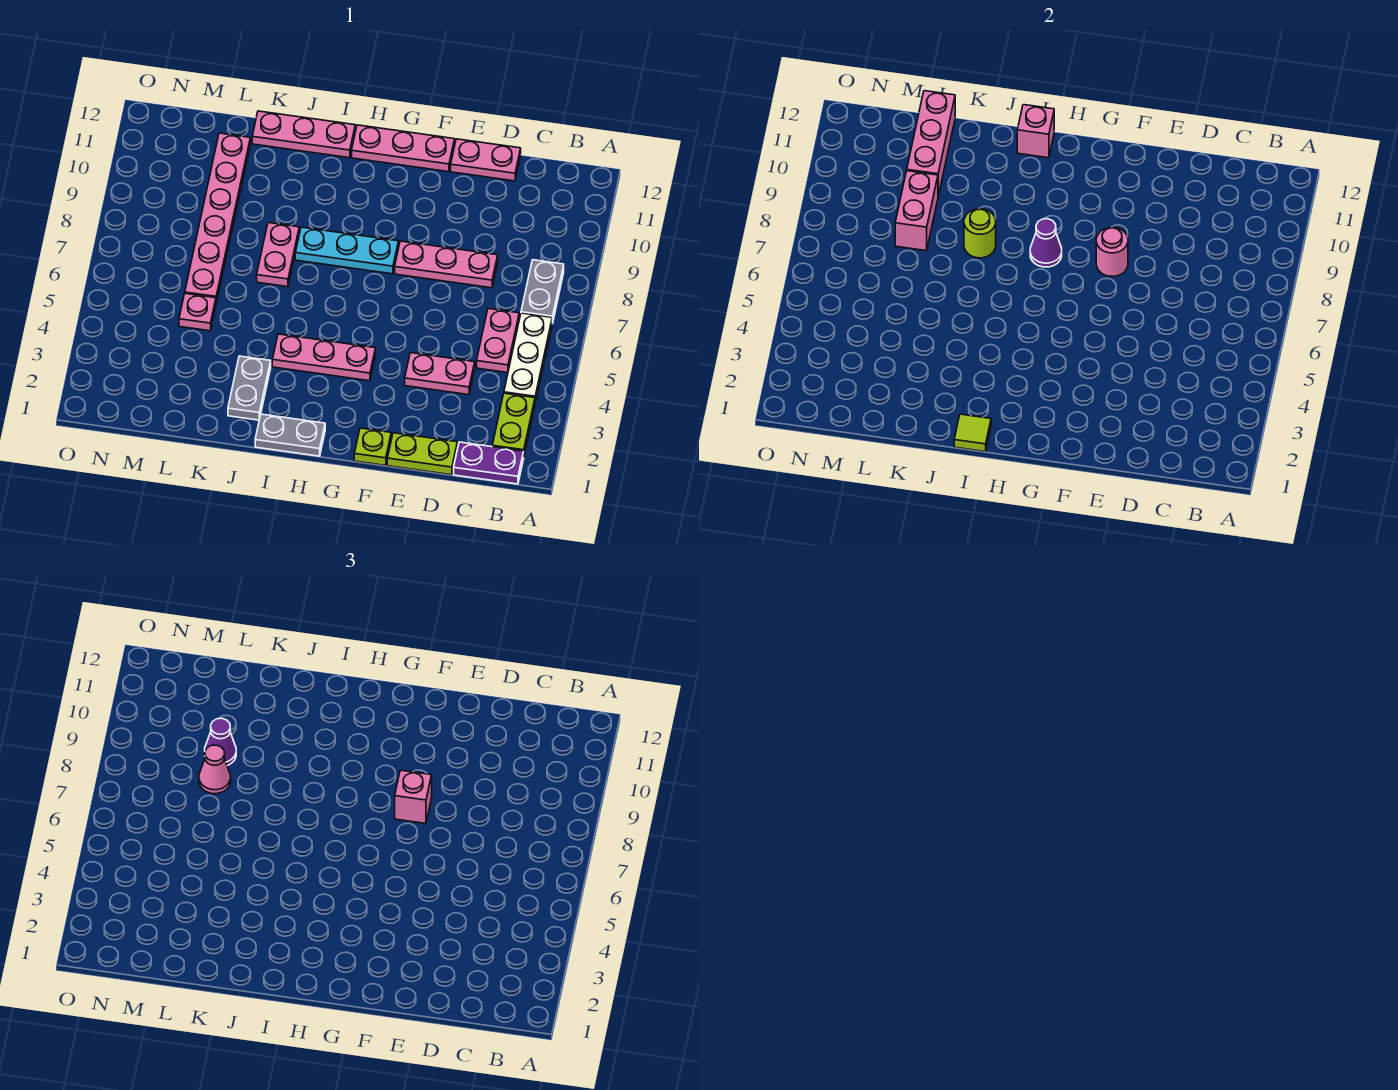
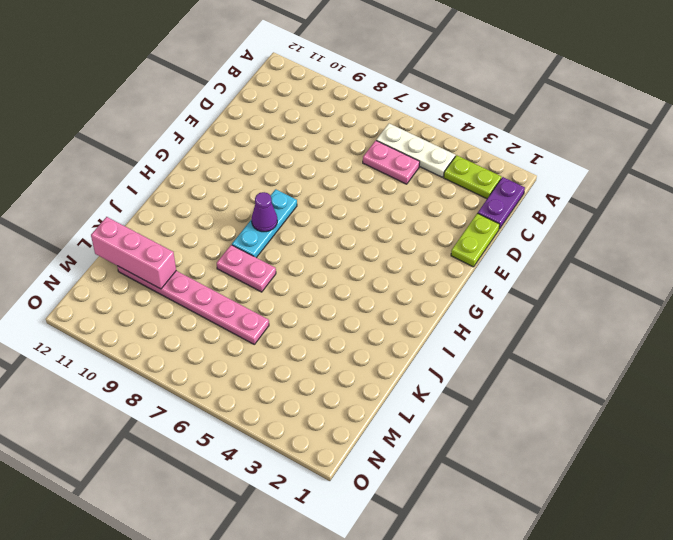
none -> grey plate B7:B8 level 1
none -> pink plate D4:E4 level 1
none -> pink plate D8:F8 level 1

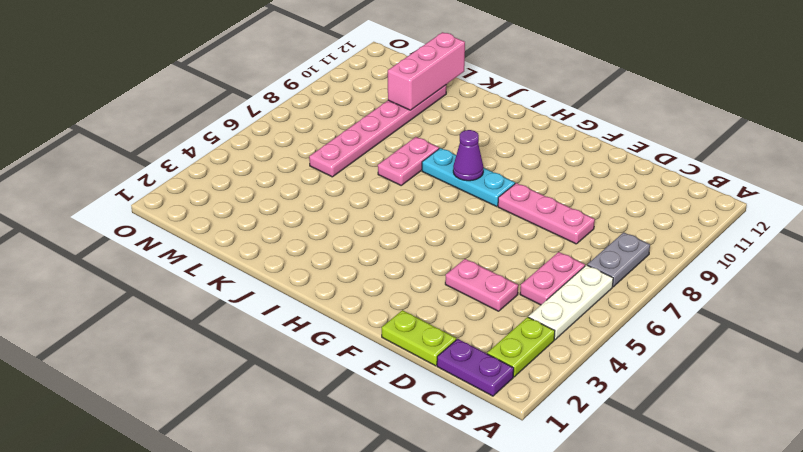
none -> pink plate D12:E12 level 1
none -> lime plate F1 level 1
none -> pink plate F12:H12 level 1

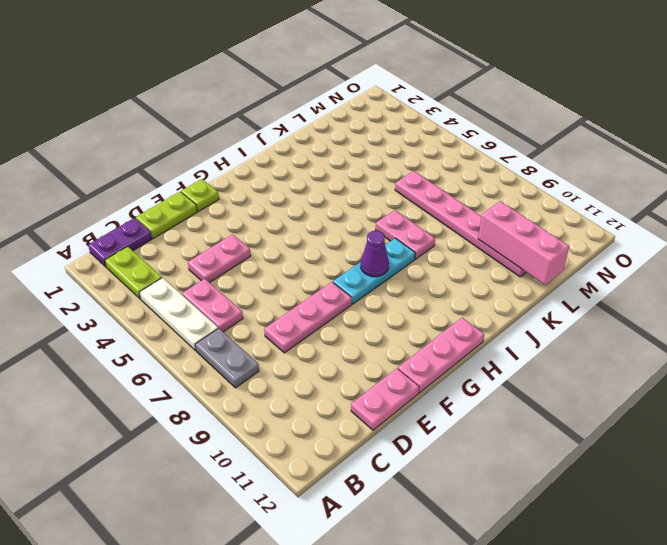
none -> pink plate G4:I4 level 1
none -> grey plate H1:I1 level 1
none -> pink plate I12:K12 level 1

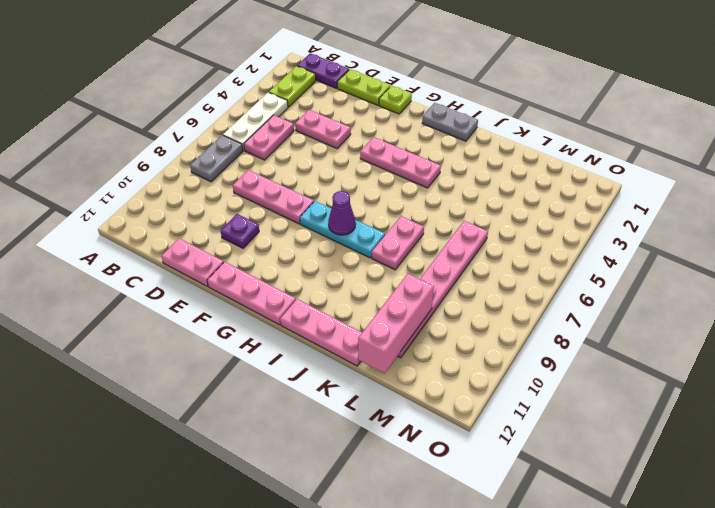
purple plate E10 level 1 -> none
none -> grey plate J2:J3 level 1
none -> pink plate L5 level 1
none -> pink round brick F8 level 2

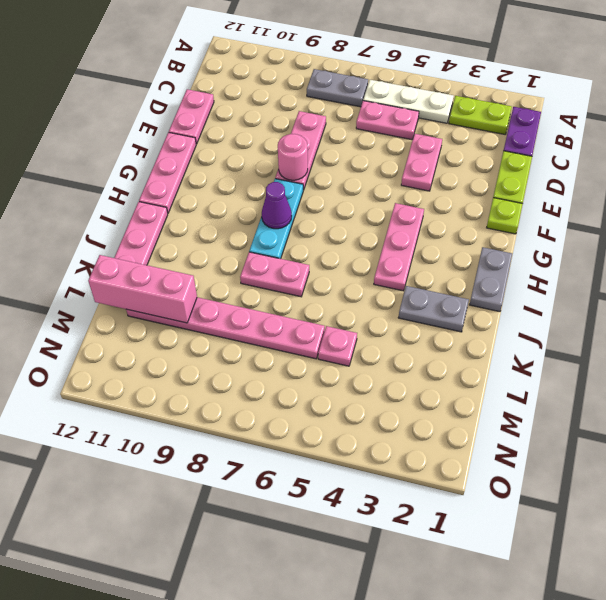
none -> lime tile I1 level 2
none -> pink brick I12 level 2
none -> lime round brick J8 level 2

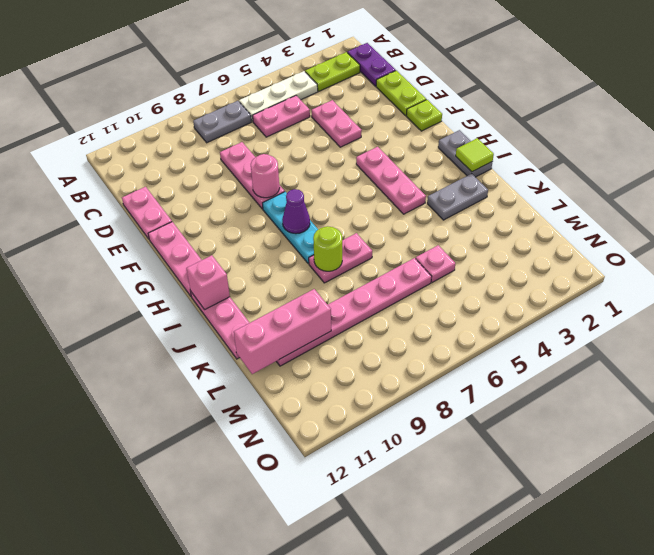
none -> pink brick L8:L9 level 2
none -> pink brick F8 level 3
none -> pink cone L8 level 3

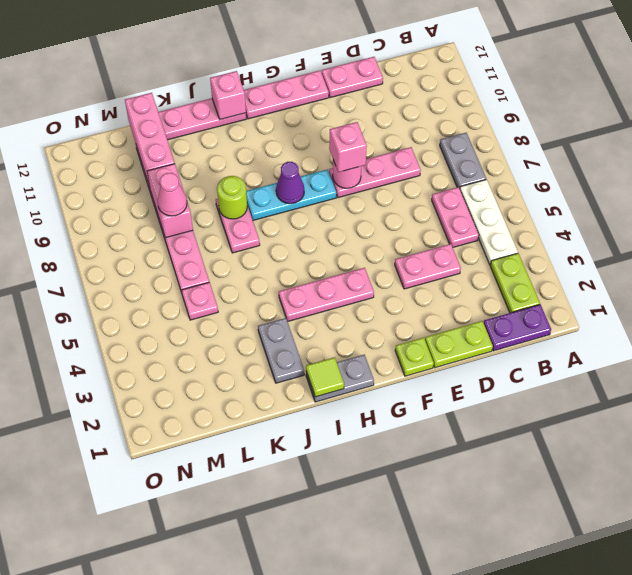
none -> purple cone L9 level 3

